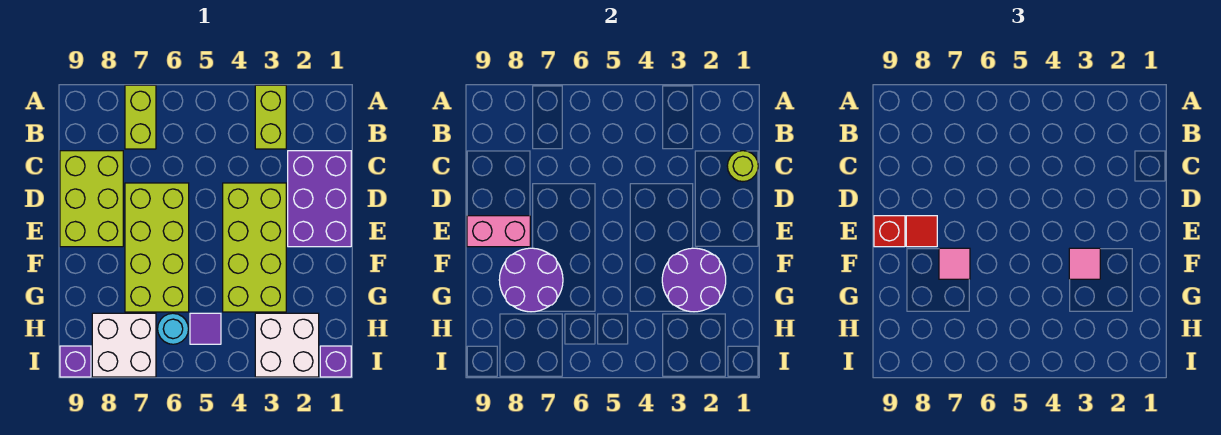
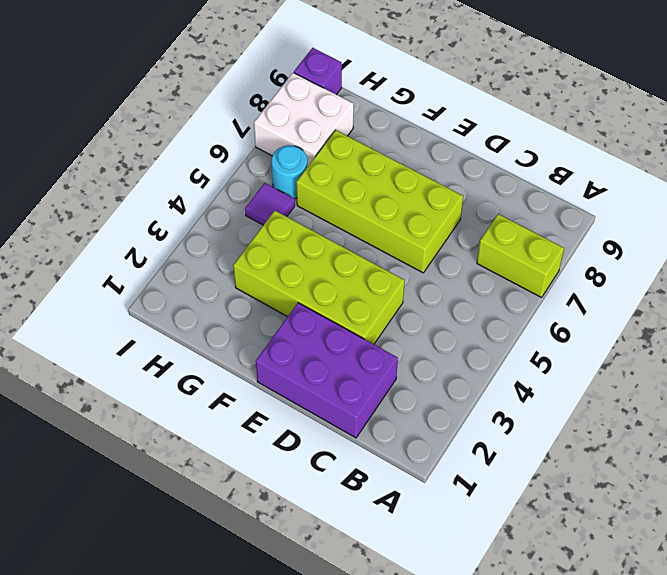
none -> lime brick A3:B3 level 1
none -> lime brick C8:E9 level 1
none -> white brick H2:I3 level 1

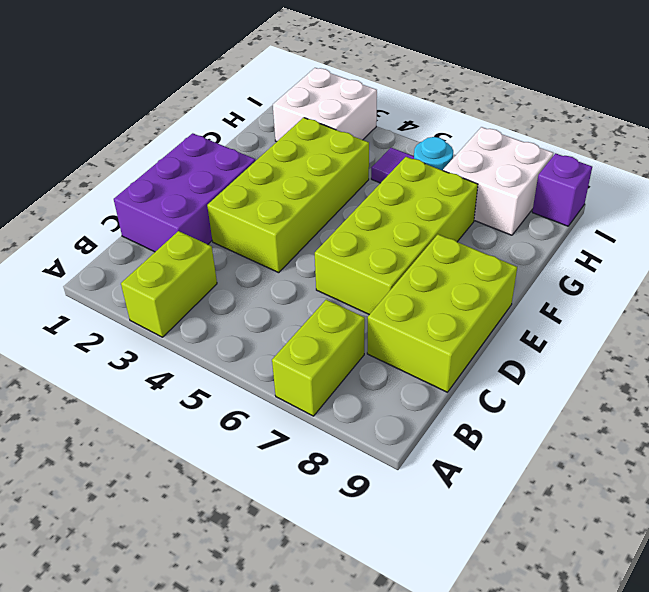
none -> purple brick I1 level 1
none -> lime round brick C1 level 2
none -> pink brick E8:E9 level 2

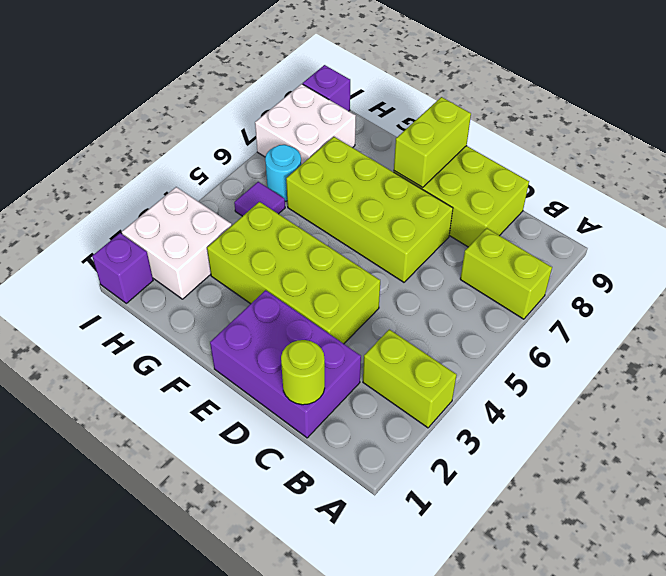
lime brick E8:E9 level 2 -> pink brick E8:E9 level 2
none -> purple round brick F2:G3 level 2
none -> purple round brick F7:G8 level 2
none -> red tile E8 level 3

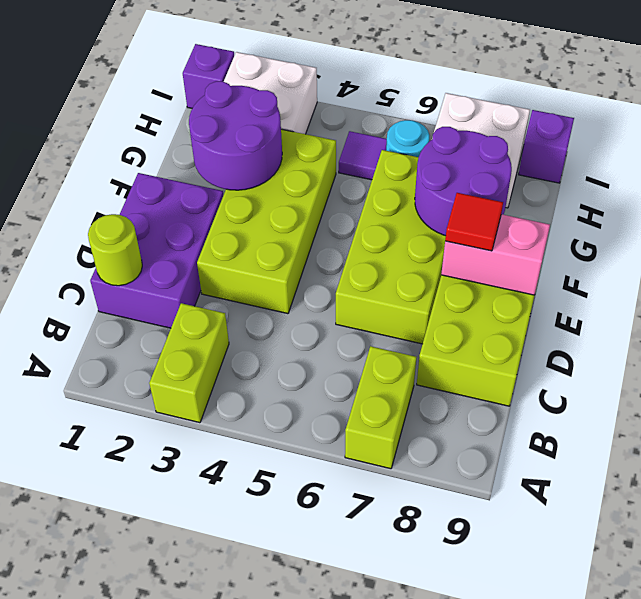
none -> red brick E9 level 3
none -> pink tile F3 level 3
none -> pink tile F7 level 3

